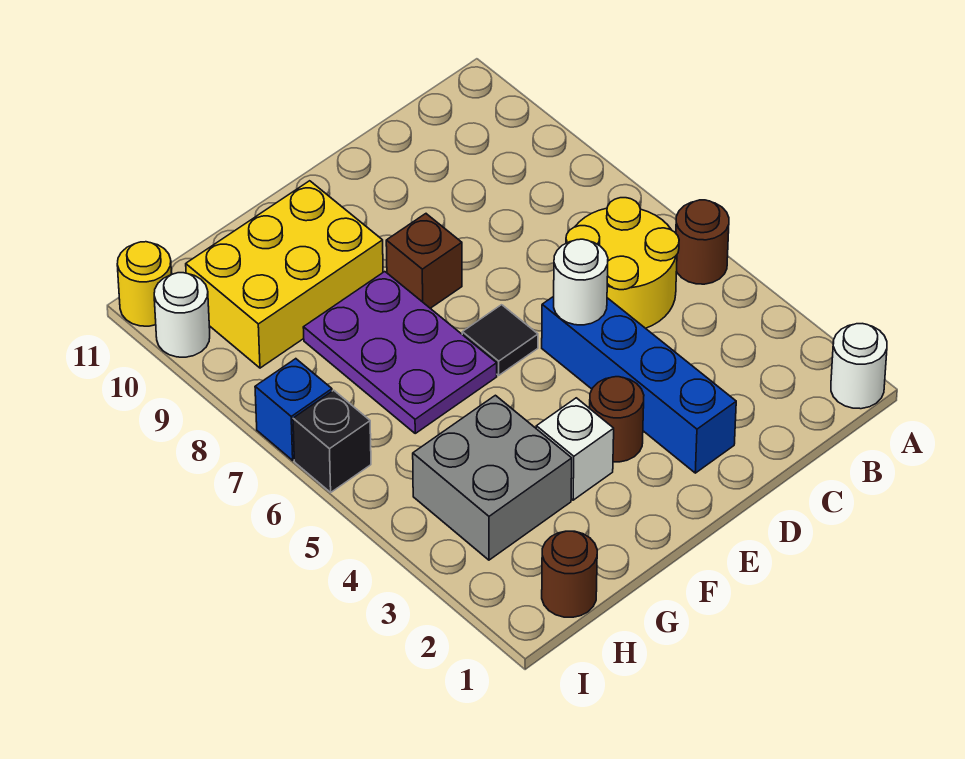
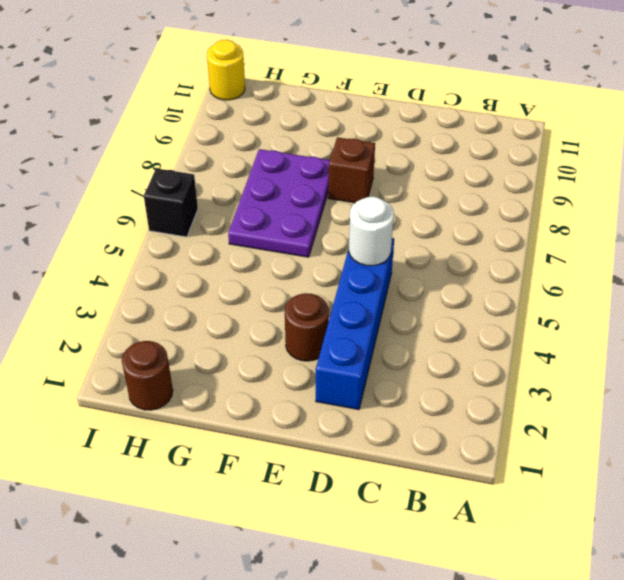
none -> white round brick A1 level 1
none -> brown round brick A5 level 1
none -> yellow round brick B5:C6 level 1

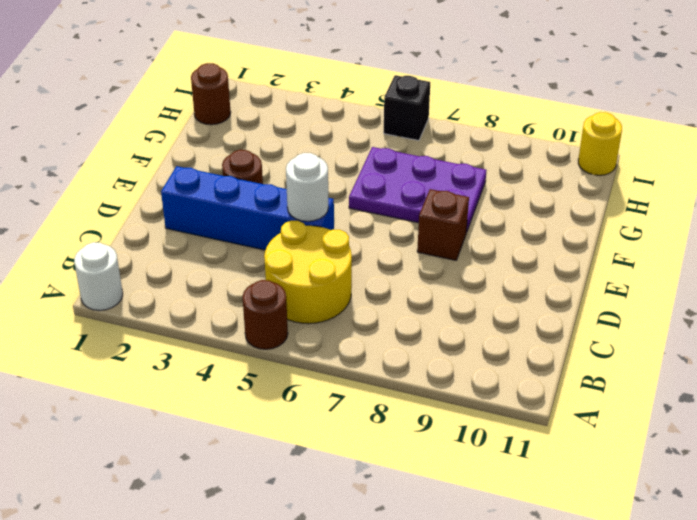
none -> black tile E6 level 1
none -> white brick F3 level 1
none -> yellow brick F9:H10 level 1

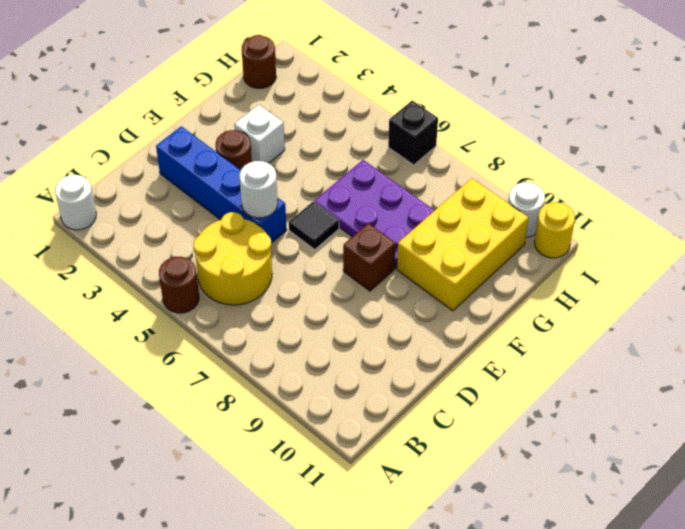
none -> grey brick G3:H4 level 1
none -> blue brick I7 level 1

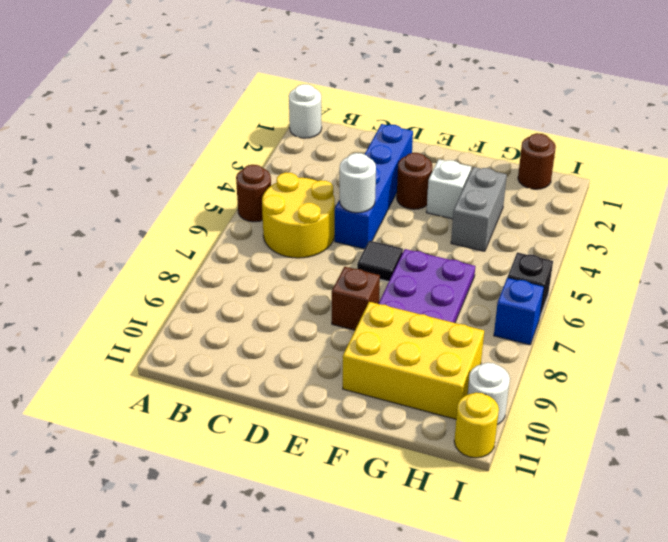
grey brick G3:G4 level 1 -> grey brick G3:H4 level 1

